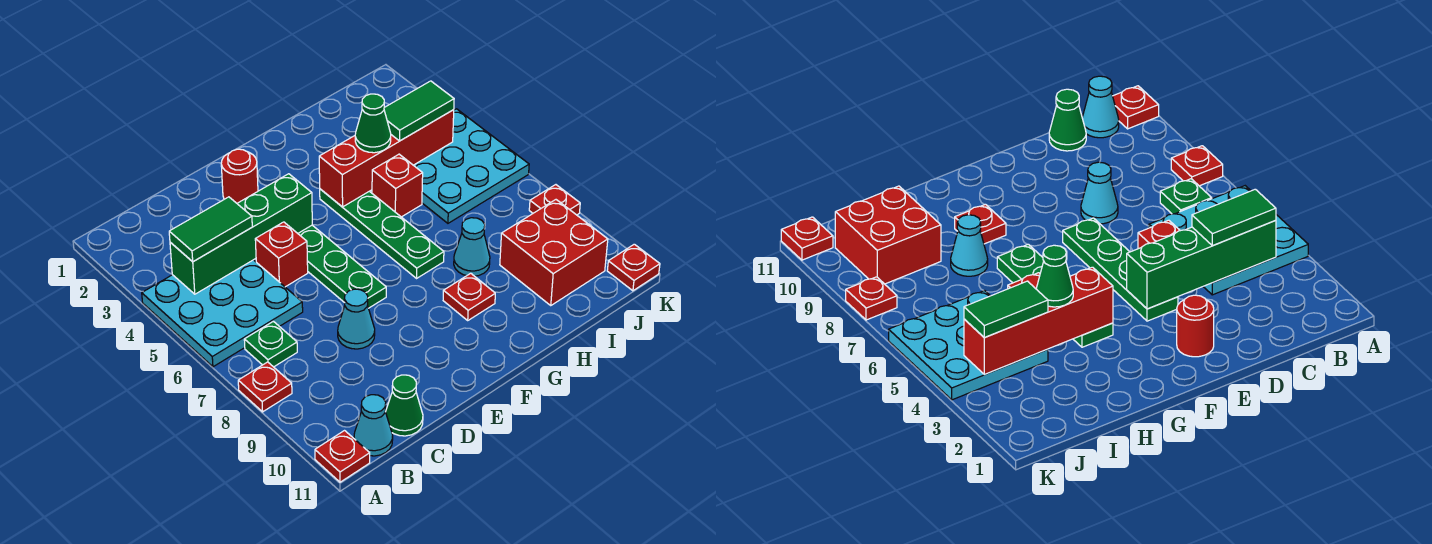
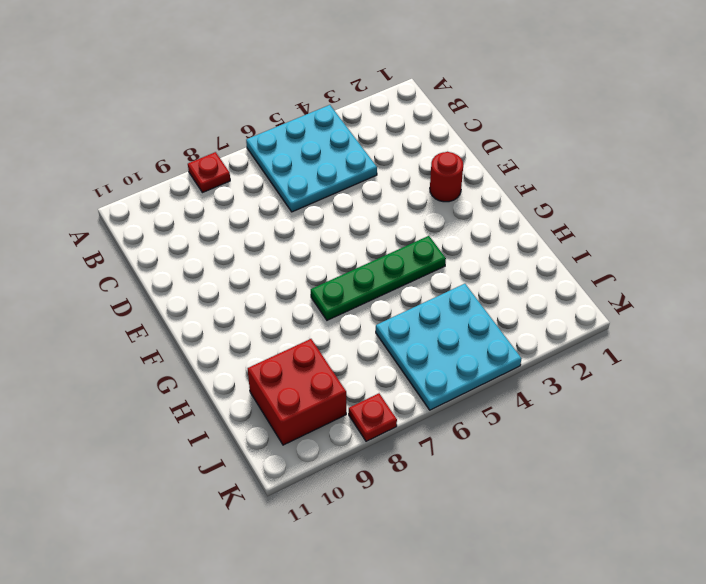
none -> red plate A11 level 1
none -> green plate B7 level 1
none -> cyan cone B11 level 1

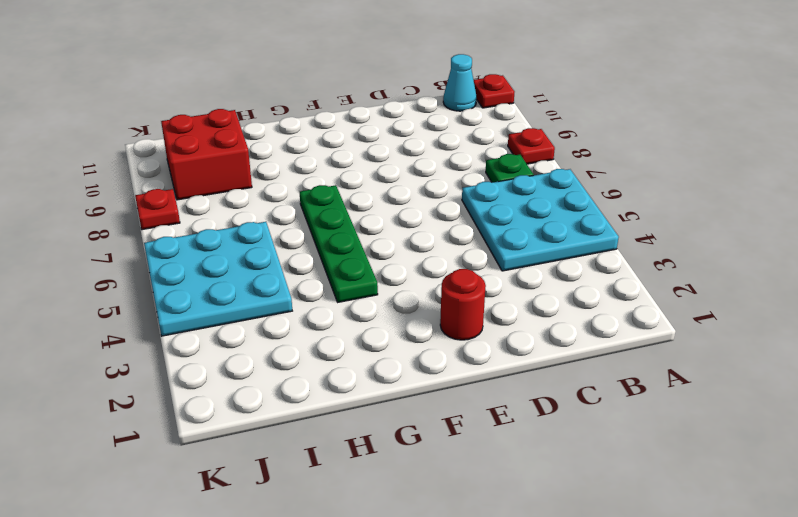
none -> green cone C11 level 1
none -> red brick D5 level 1
none -> cyan cone D8 level 1

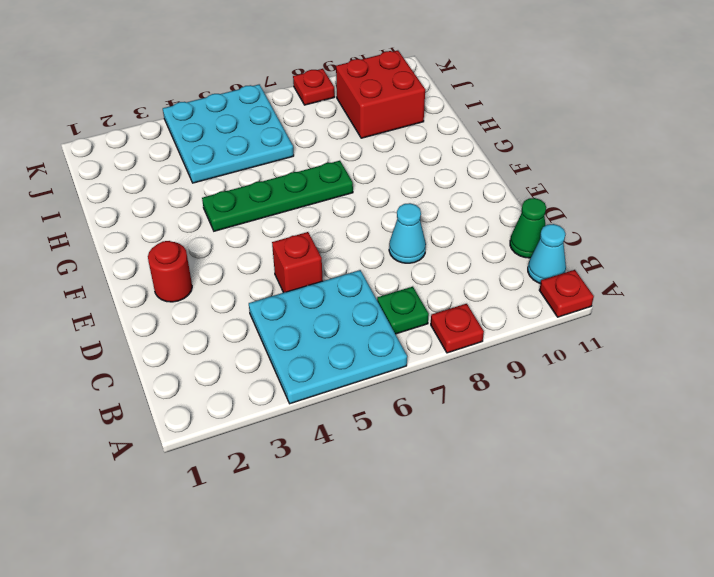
none -> green plate E4:E7 level 1
none -> red plate G9 level 1
none -> red brick H5 level 1

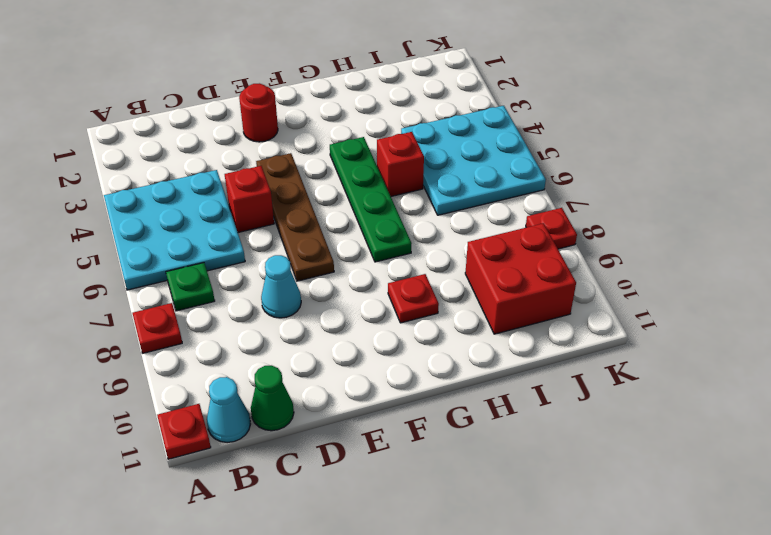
brown plate E4:E7 level 1 -> green plate E4:E7 level 1
none -> cyan cone H8 level 1
none -> red plate K11 level 1
none -> green brick B4:E4 level 2

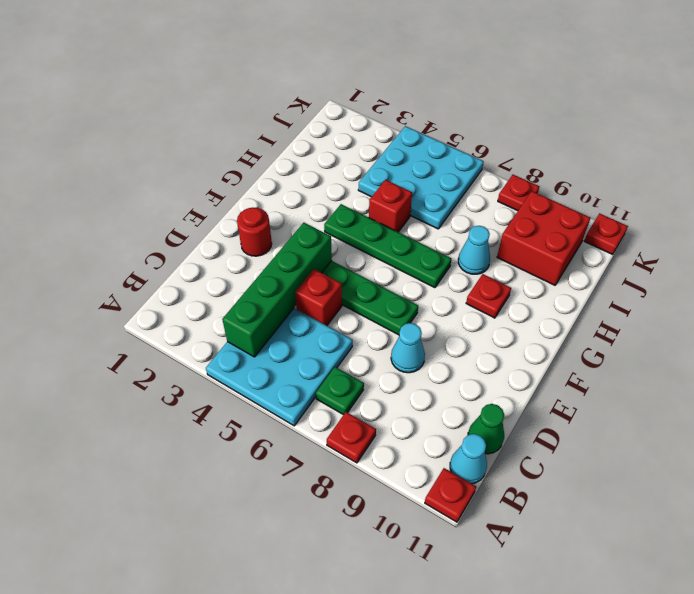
none -> red brick G4:J4 level 2
none -> green tile B4:C4 level 3
none -> green cone H4 level 3

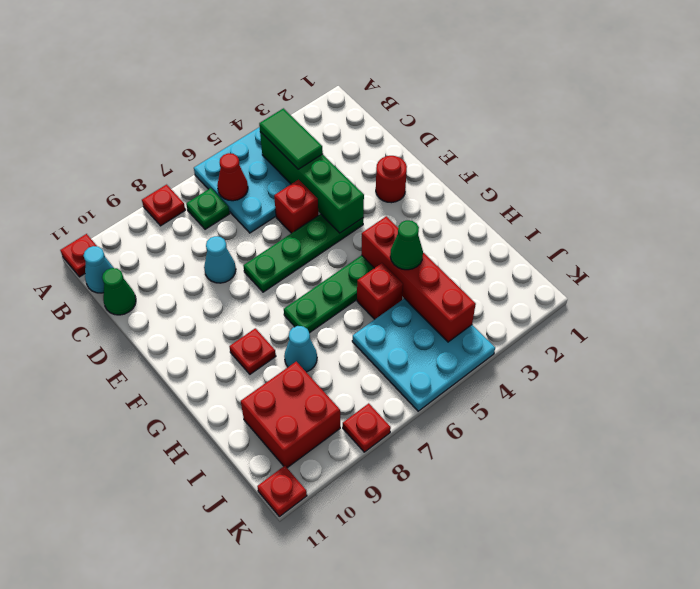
red cone B6 level 2 -> none
none -> green tile I4:J4 level 3

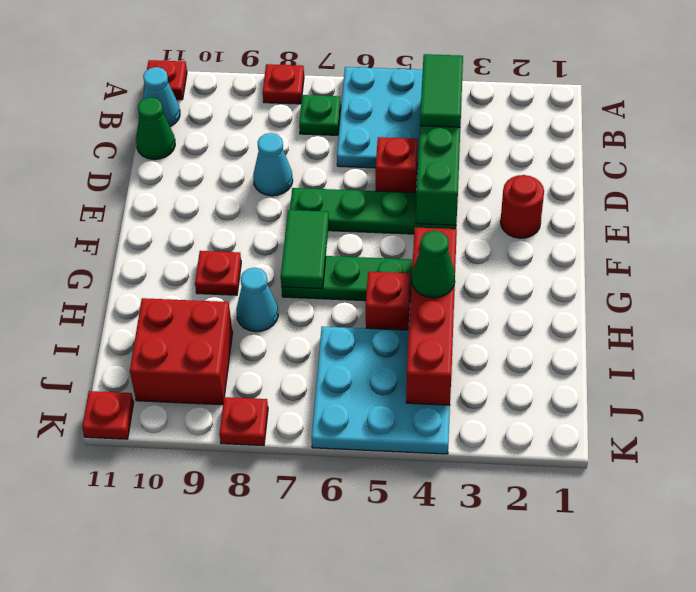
green tile F7:G7 level 2 -> green tile I4:J4 level 3

